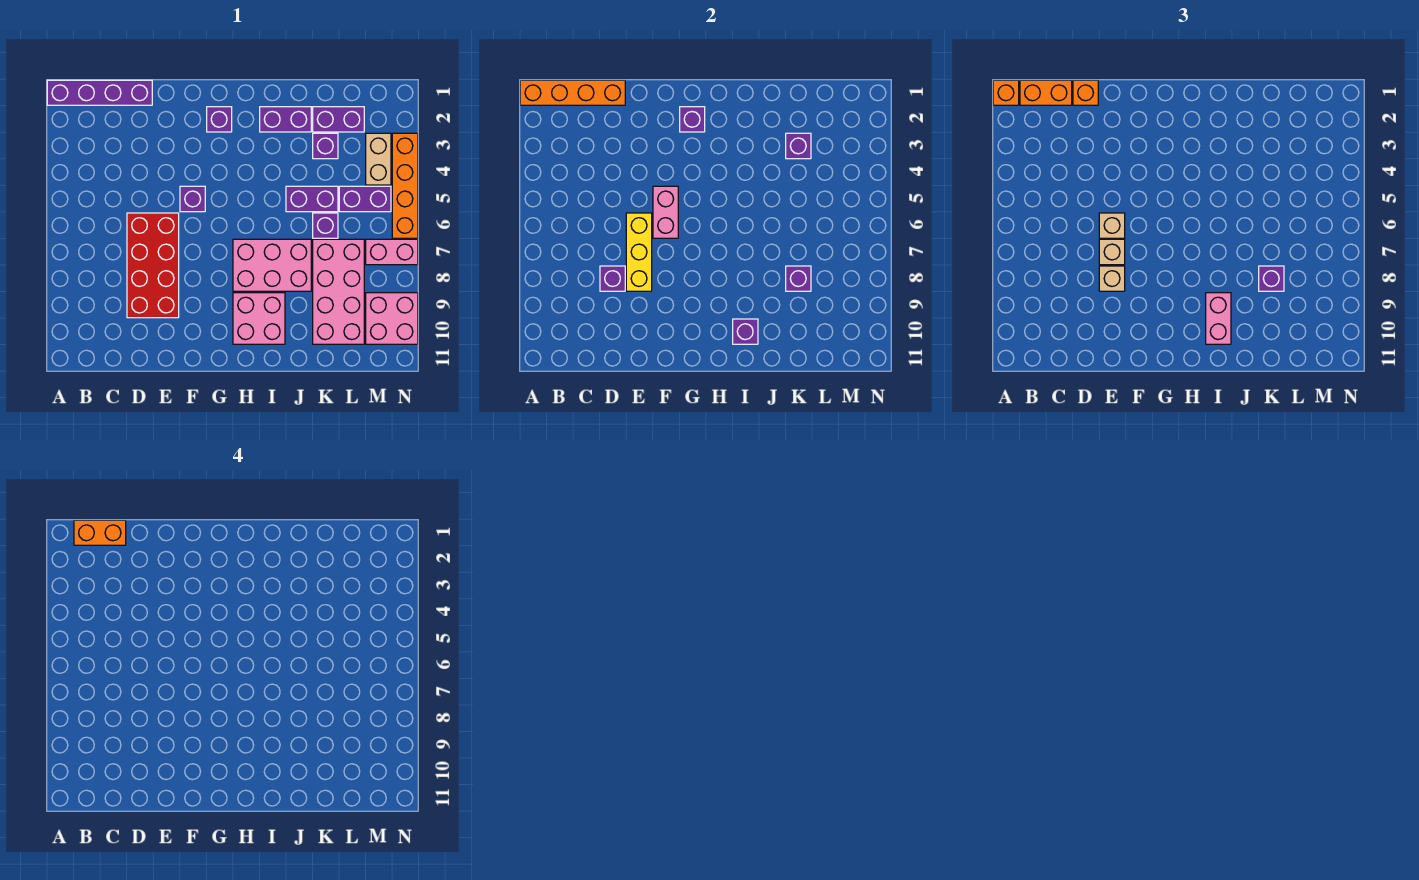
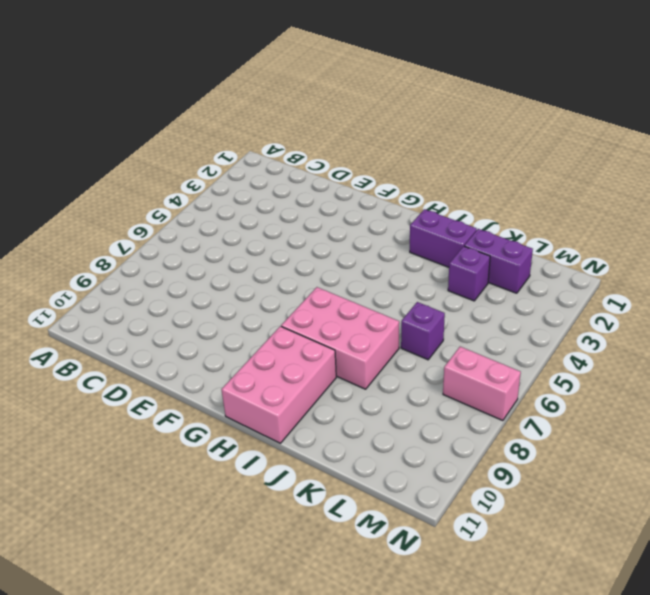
pink brick H9:I11 level 1 -> pink brick H9:I10 level 1
none -> purple brick A1:D1 level 1
none -> red brick D6:E9 level 1
none -> purple brick F5 level 1
none -> purple brick G2 level 1

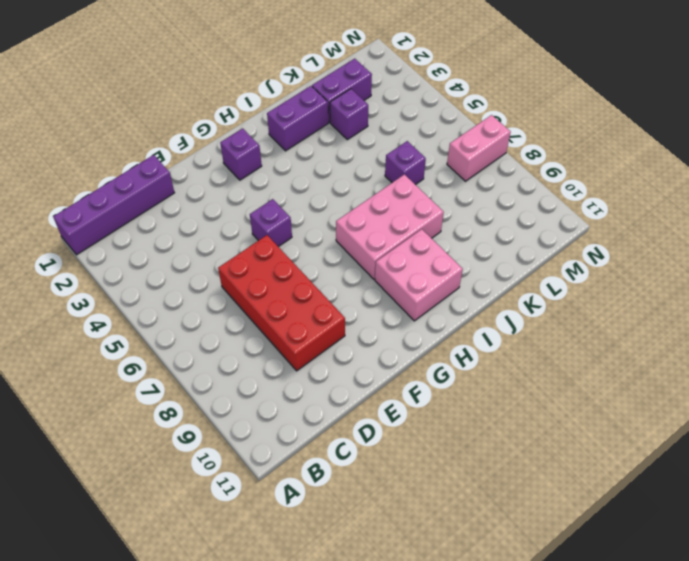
none -> purple brick J5:K5 level 1
none -> pink brick K7:L10 level 1
none -> purple brick L5:M5 level 1
none -> tan brick M3:M4 level 1

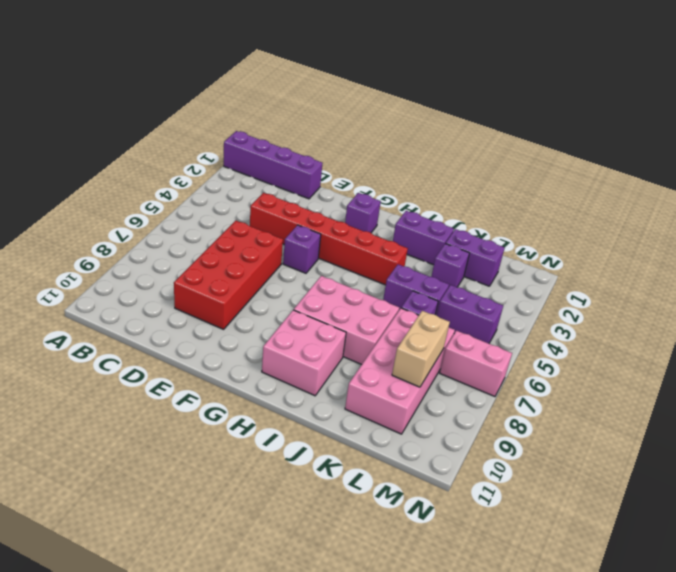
red brick D4:I4 level 1 -> none
tan brick L8:L9 level 2 -> tan brick M3:M4 level 1
none -> pink brick M9:N10 level 1
none -> orange brick N3:N6 level 1
none -> orange brick A1:D1 level 2
none -> purple brick D8 level 2

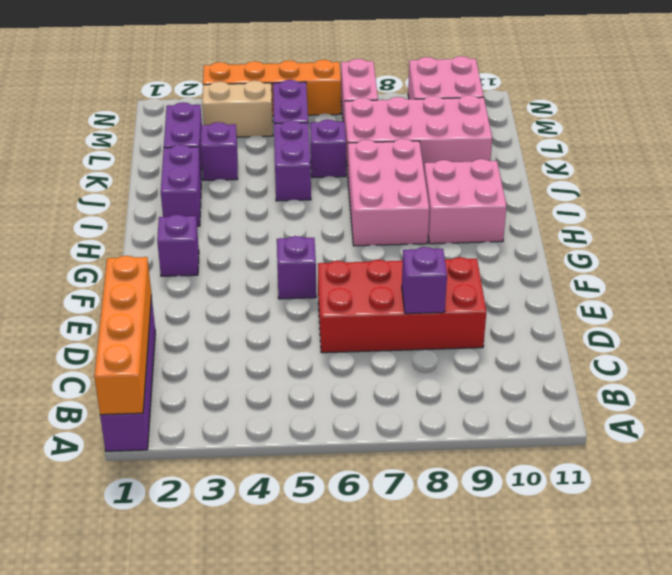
none -> yellow brick E6:E8 level 2
none -> pink brick F5:F6 level 2
none -> purple brick G2 level 2
none -> purple brick I10 level 2

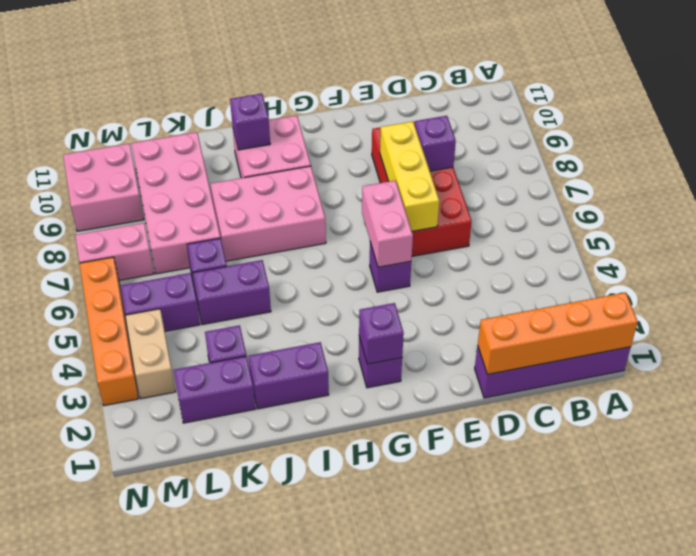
none -> purple brick K3 level 2
none -> purple brick K8 level 2
none -> orange brick A1 level 3
none -> orange brick B1:C1 level 3

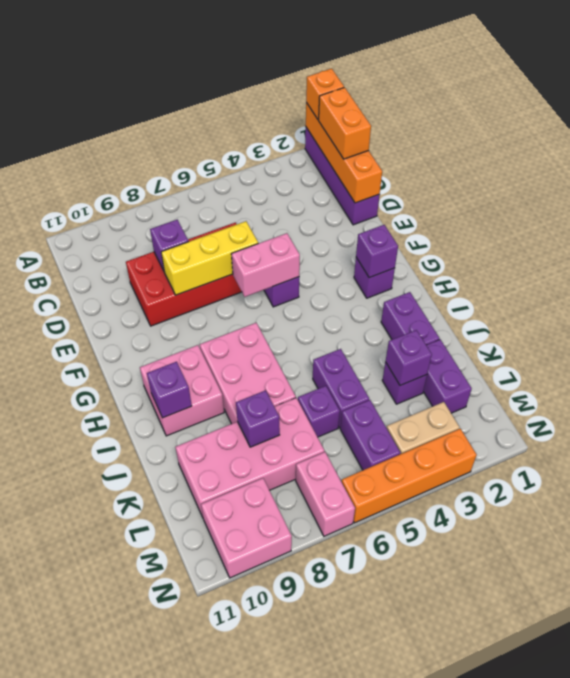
none -> orange brick D1 level 3
none -> tan brick E6 level 3
none -> tan brick E7 level 3
none -> tan brick E8 level 3

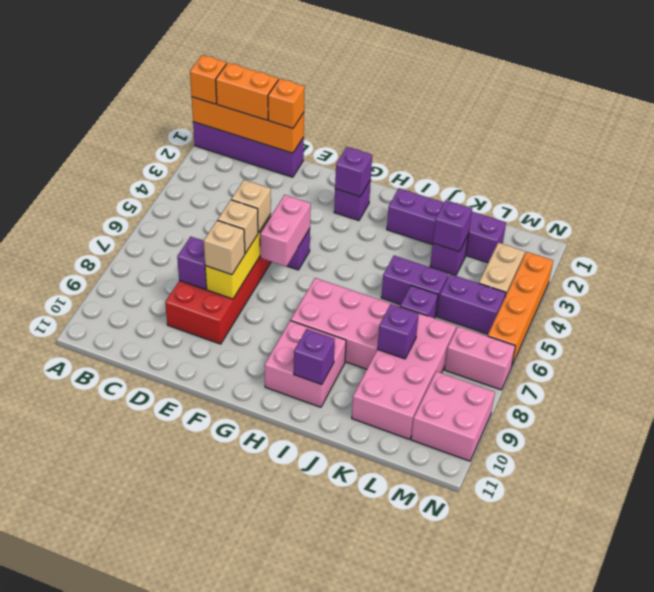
none -> pink brick I9:I10 level 3
none -> purple brick K8 level 3
none -> orange brick B1:C1 level 4

